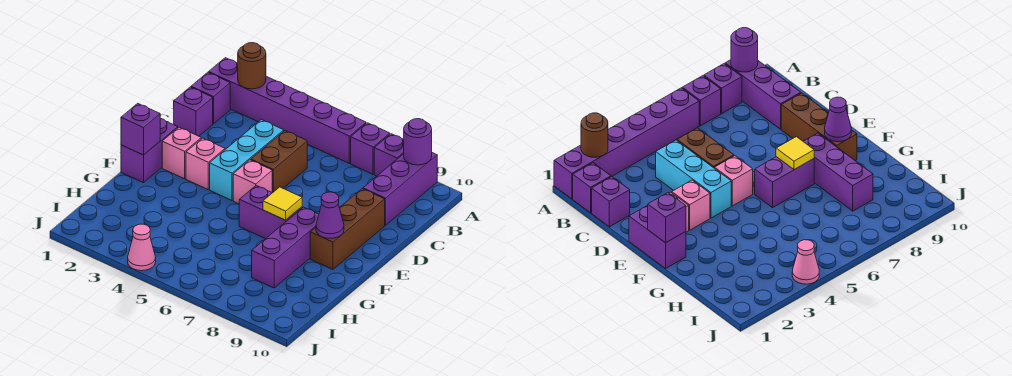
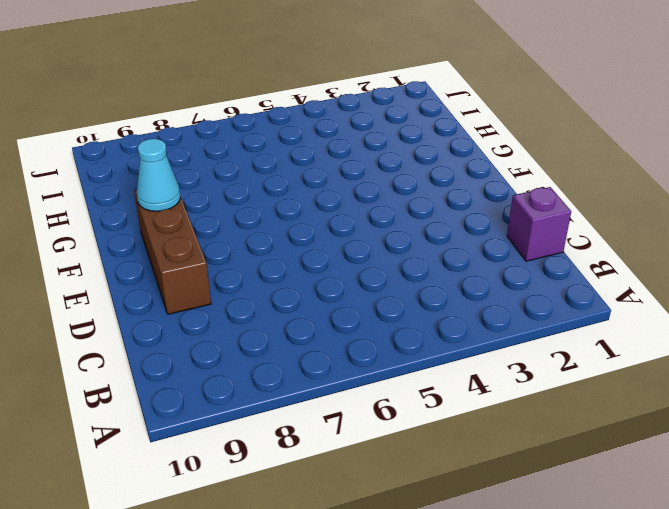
cyan cone F9 level 2 -> purple cone F9 level 2
none -> purple brick A1:A6 level 1
none -> purple brick A7 level 1
none -> purple brick A8 level 1

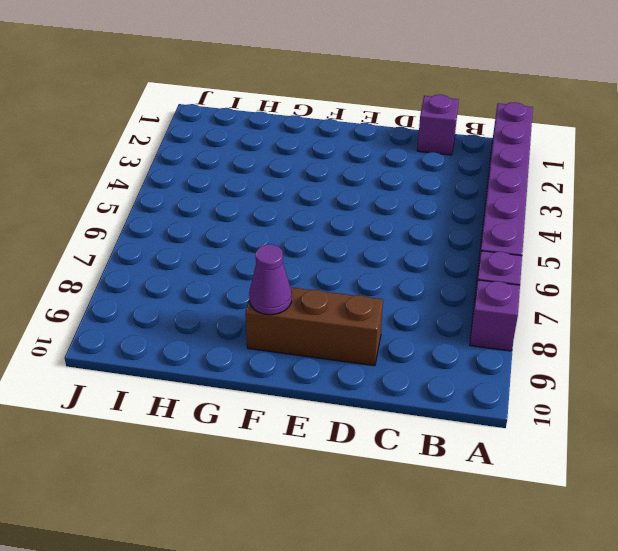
none -> purple brick A9:C9 level 1
none -> purple brick B1 level 1
none -> cyan brick C4:E4 level 1

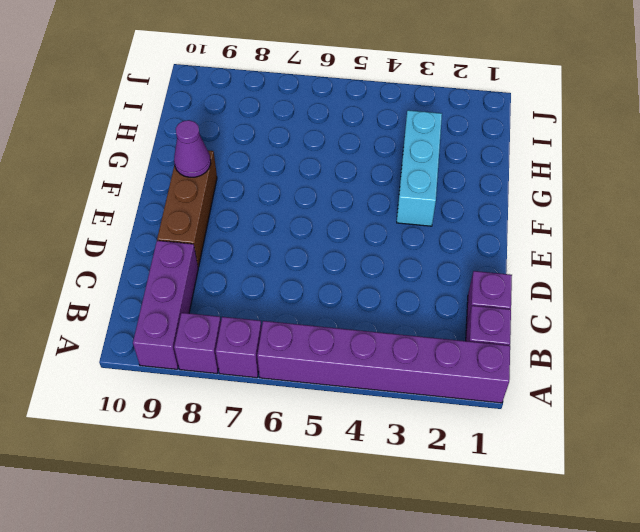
cyan brick F3:H3 level 1 -> cyan brick C4:E4 level 1
none -> brown brick C5:D5 level 1
none -> purple brick E1:F1 level 1
none -> pink brick E2 level 1

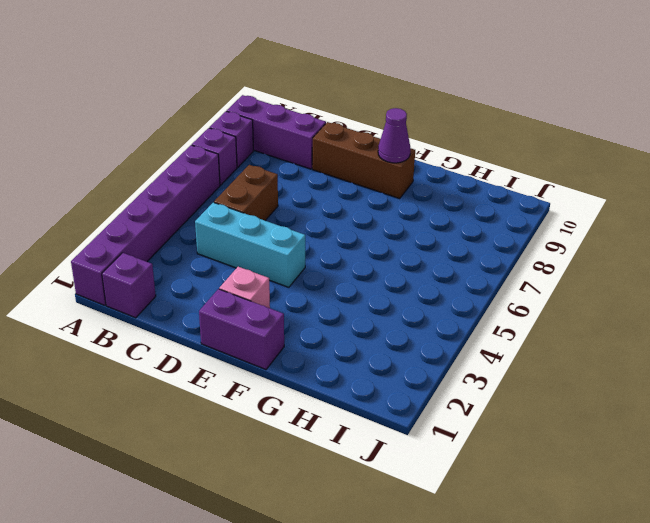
brown brick C5:C6 level 1 -> brown brick C5:D5 level 1
none -> purple brick C1 level 1
none -> pink brick E3 level 1
none -> pink brick E5 level 1

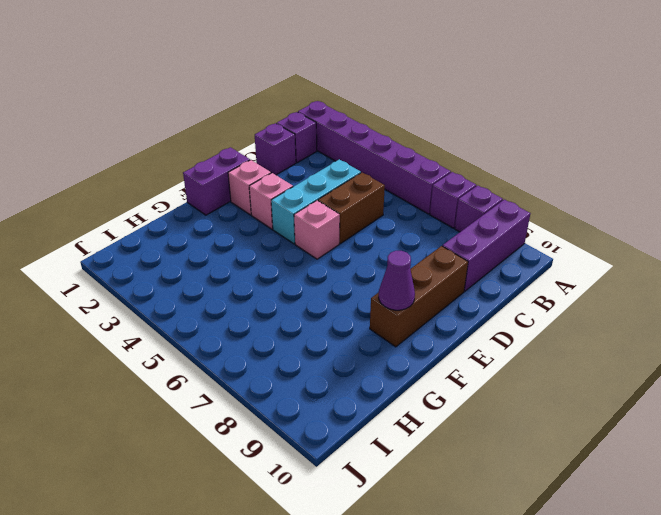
none -> purple brick F6:F7 level 1
none -> purple brick F8:H8 level 1
none -> pink cone J4 level 1

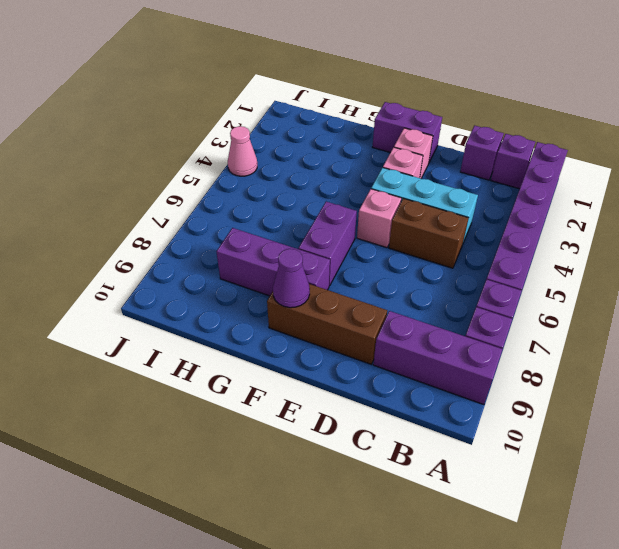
none -> brown round brick A2 level 2
none -> purple round brick A9 level 2
none -> purple brick F1 level 2

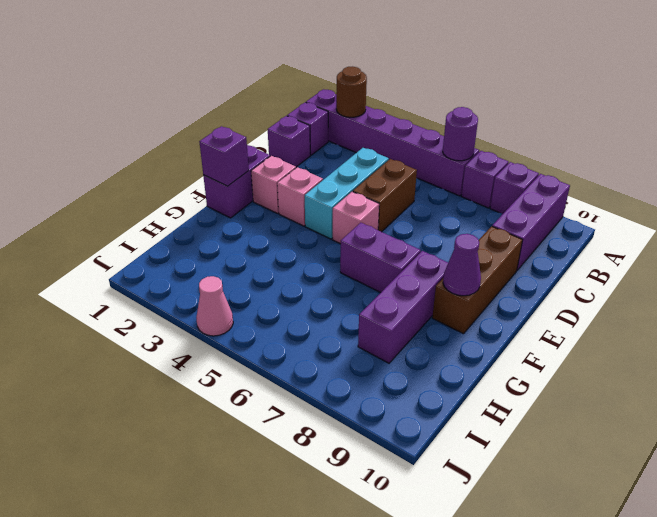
purple round brick A6 level 2 -> purple round brick A9 level 2
none -> yellow tile F7 level 2

